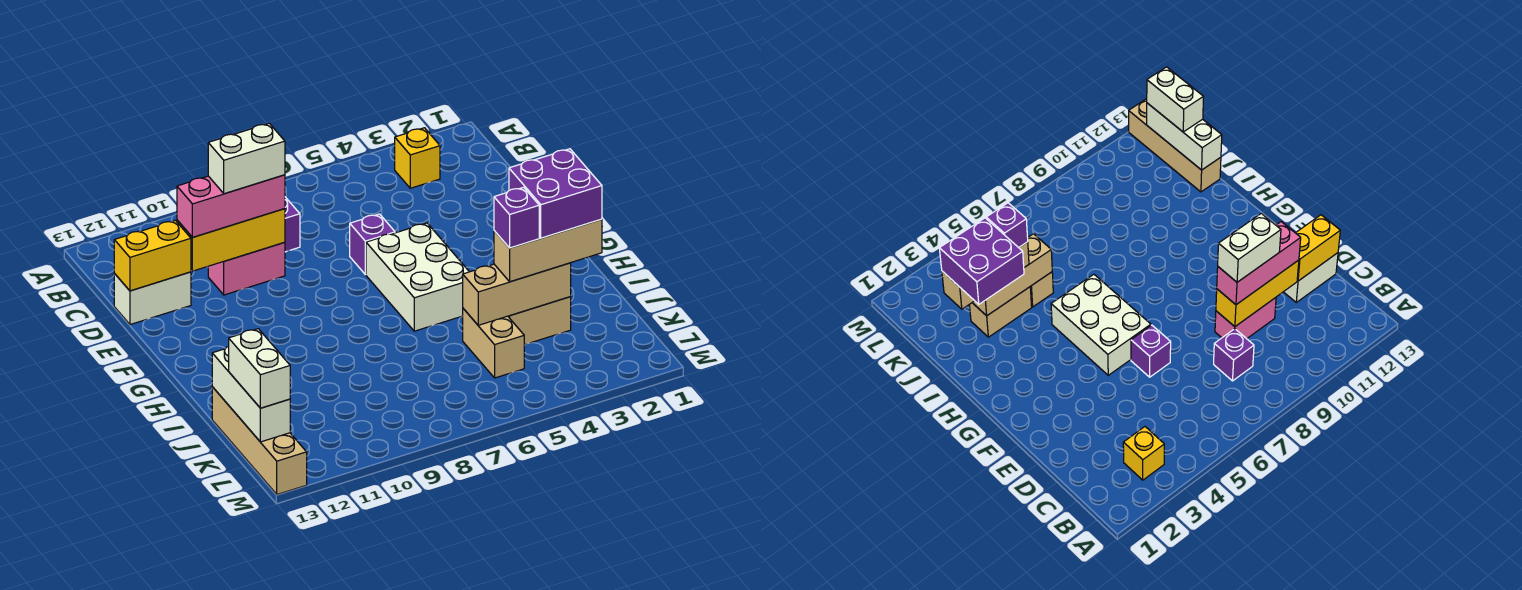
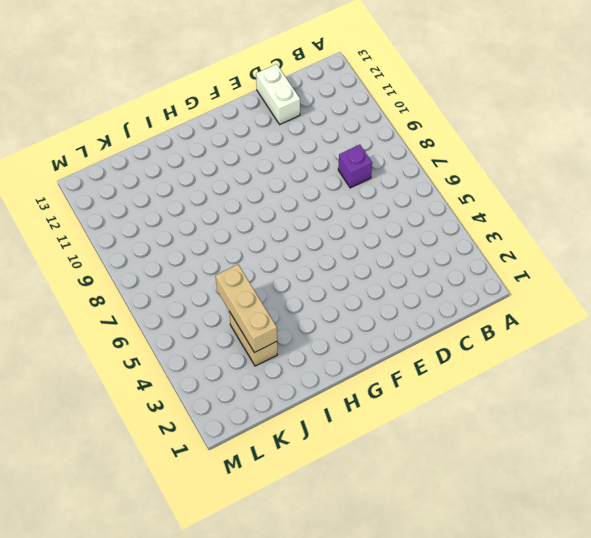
none -> yellow brick B3 level 1
none -> pink brick D9:D10 level 1
none -> purple brick E6 level 1

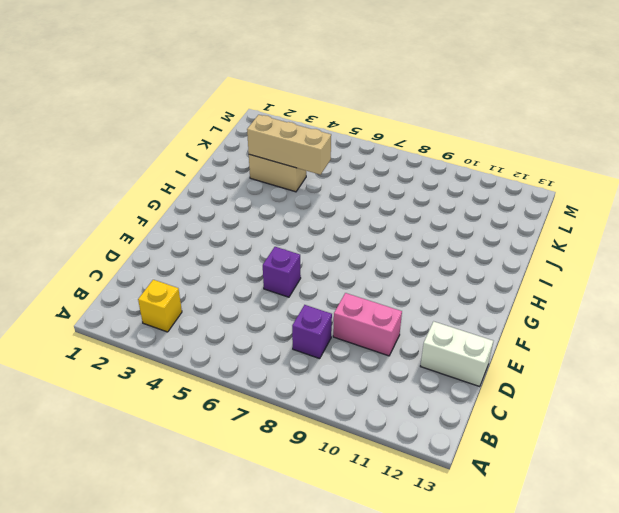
none -> white brick F5:H6 level 1
none -> tan brick J5:K5 level 1
none -> tan brick J13:M13 level 1

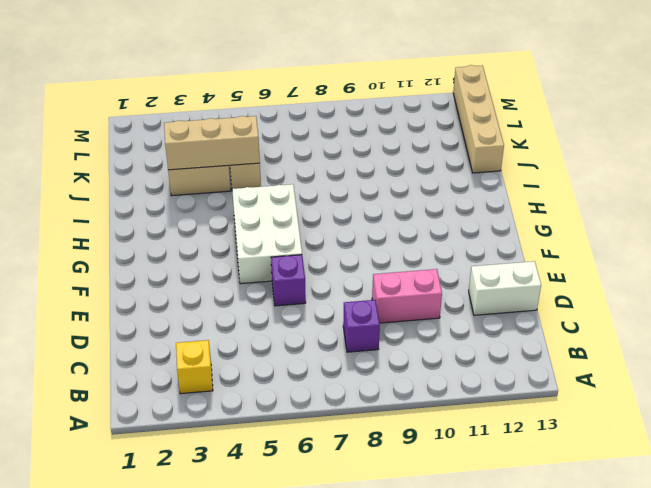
none -> yellow brick D9:D11 level 2
none -> yellow brick D12:D13 level 2
none -> white brick J13:L13 level 2

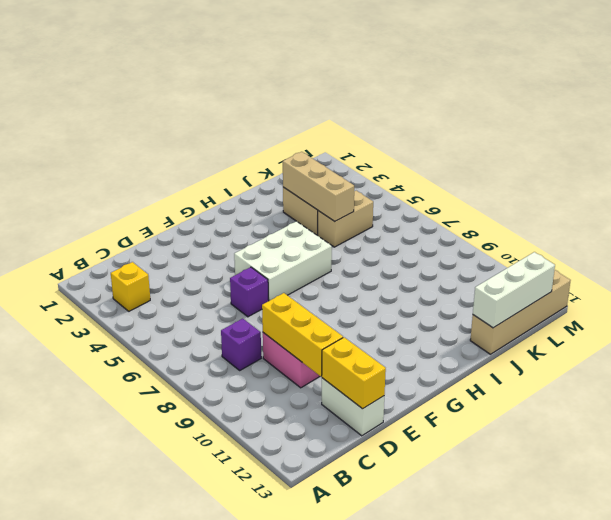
none -> pink brick D9:D11 level 3
none -> tan brick J2:J4 level 3
none -> white brick K13:L13 level 3

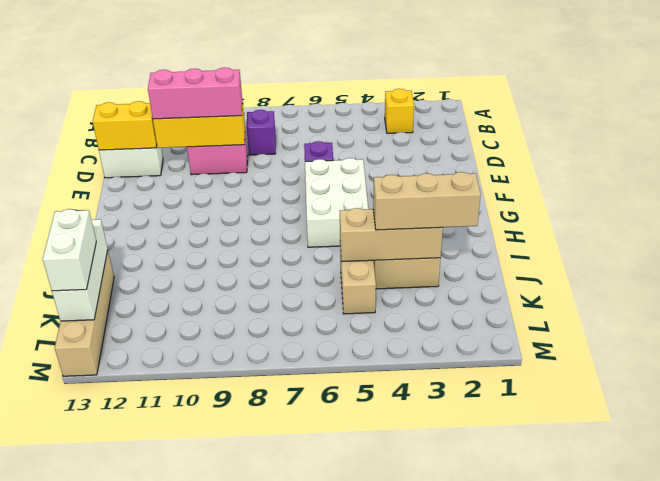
none -> white brick D9:D10 level 4
none -> purple brick I2:J3 level 4
none -> purple brick J4 level 4

